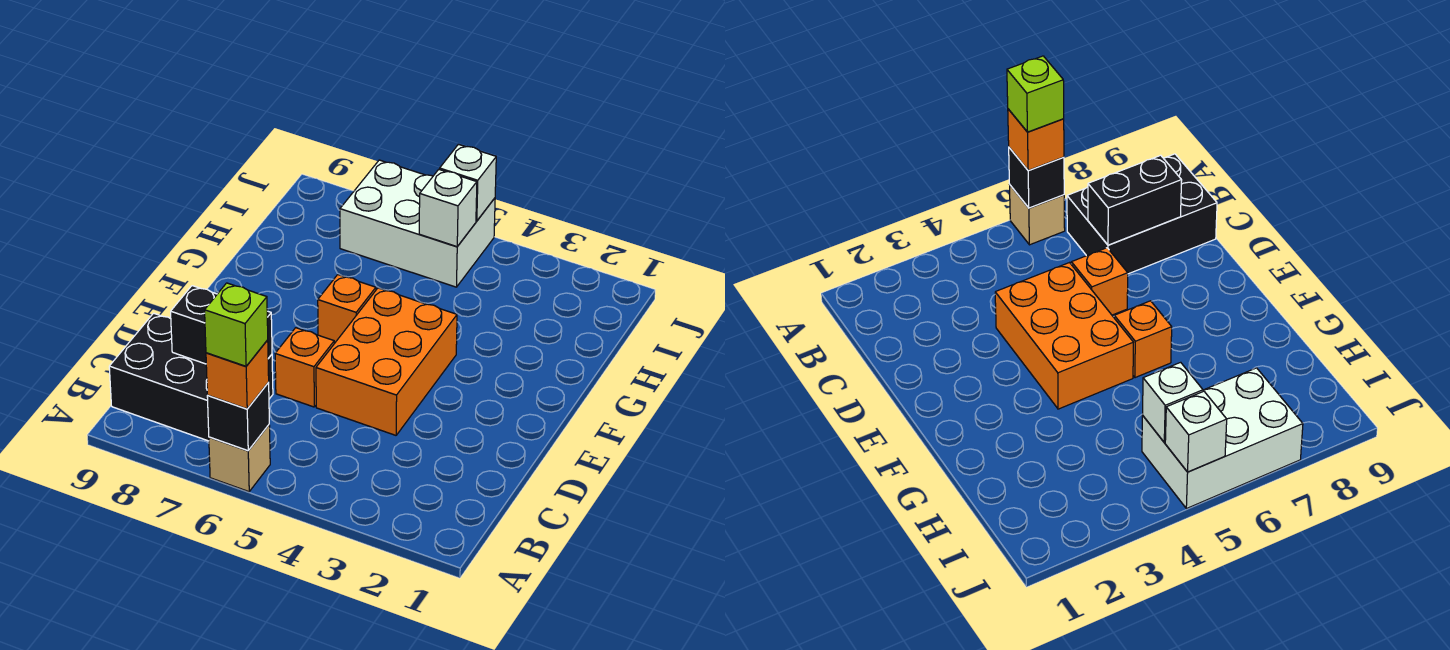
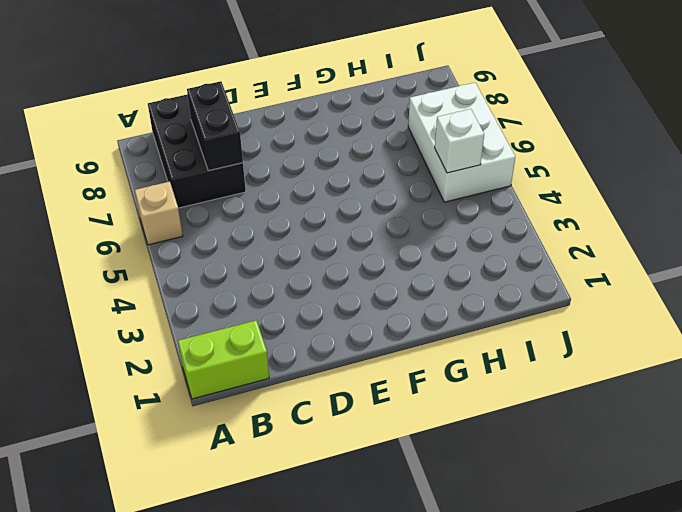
lime brick A1:B1 level 1 -> none
none -> orange brick D4:F5 level 1
none -> orange brick D6 level 1
none -> orange brick F6 level 1

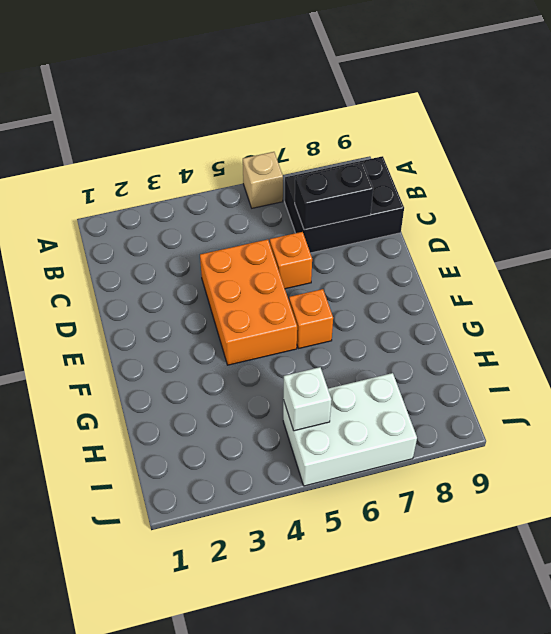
none -> black brick A6 level 2
none -> white brick J5 level 2
none -> orange brick A6 level 3

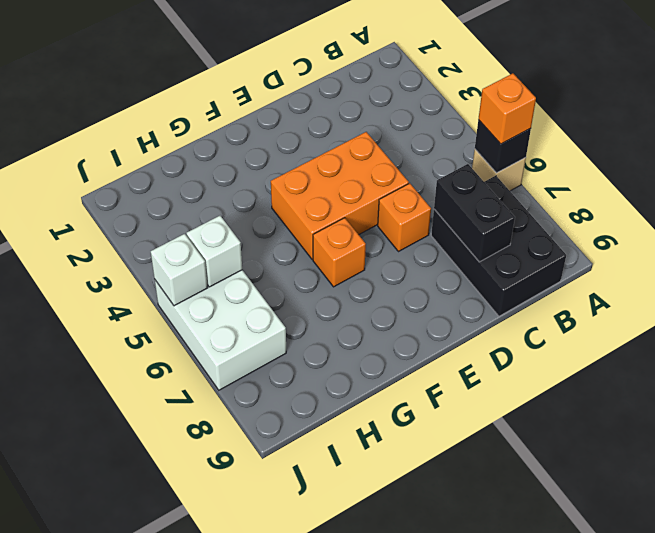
none -> lime brick A6 level 4

